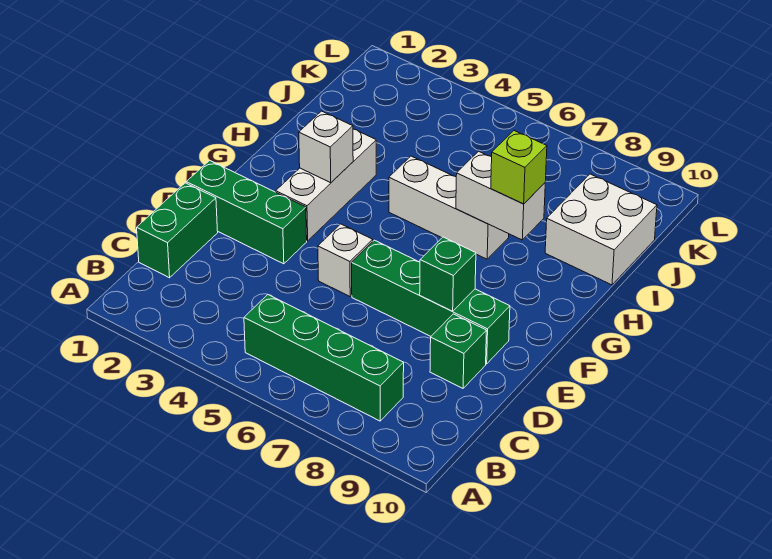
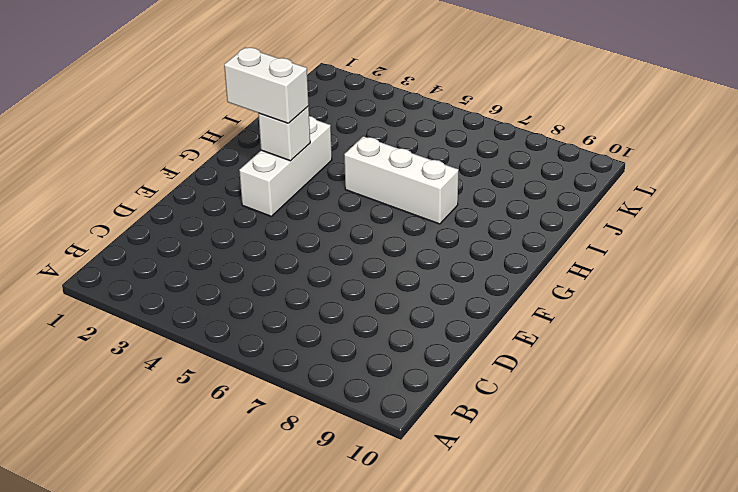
white brick G2:G3 level 3 -> white brick H7:H8 level 2
none -> green brick B5:B8 level 1
none -> green brick C1:D1 level 1
none -> green brick D9 level 1

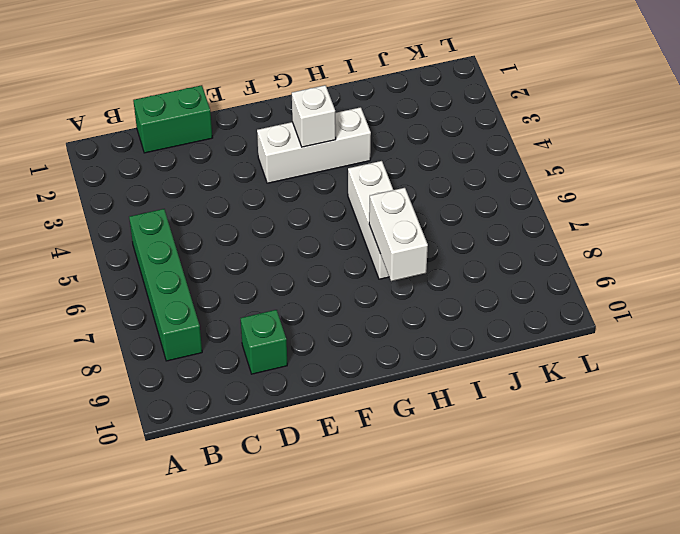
none -> green brick E1:E3 level 1
none -> white brick E5 level 1
none -> green brick E6:E9 level 1

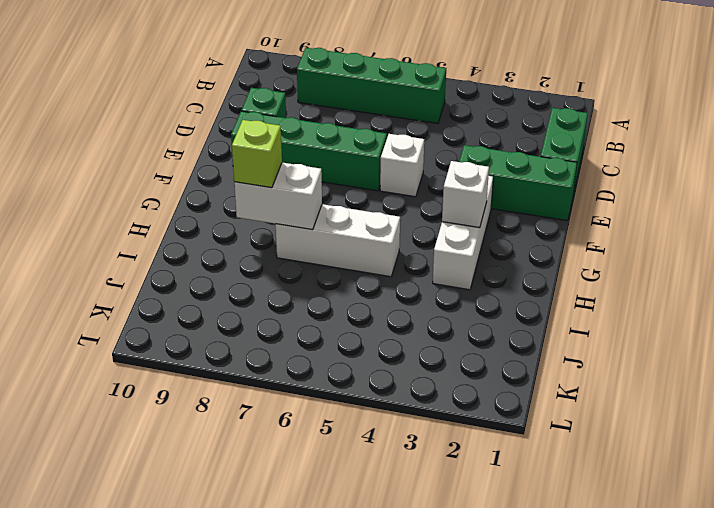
none -> white brick I9:J10 level 1
none -> green brick E8 level 2

